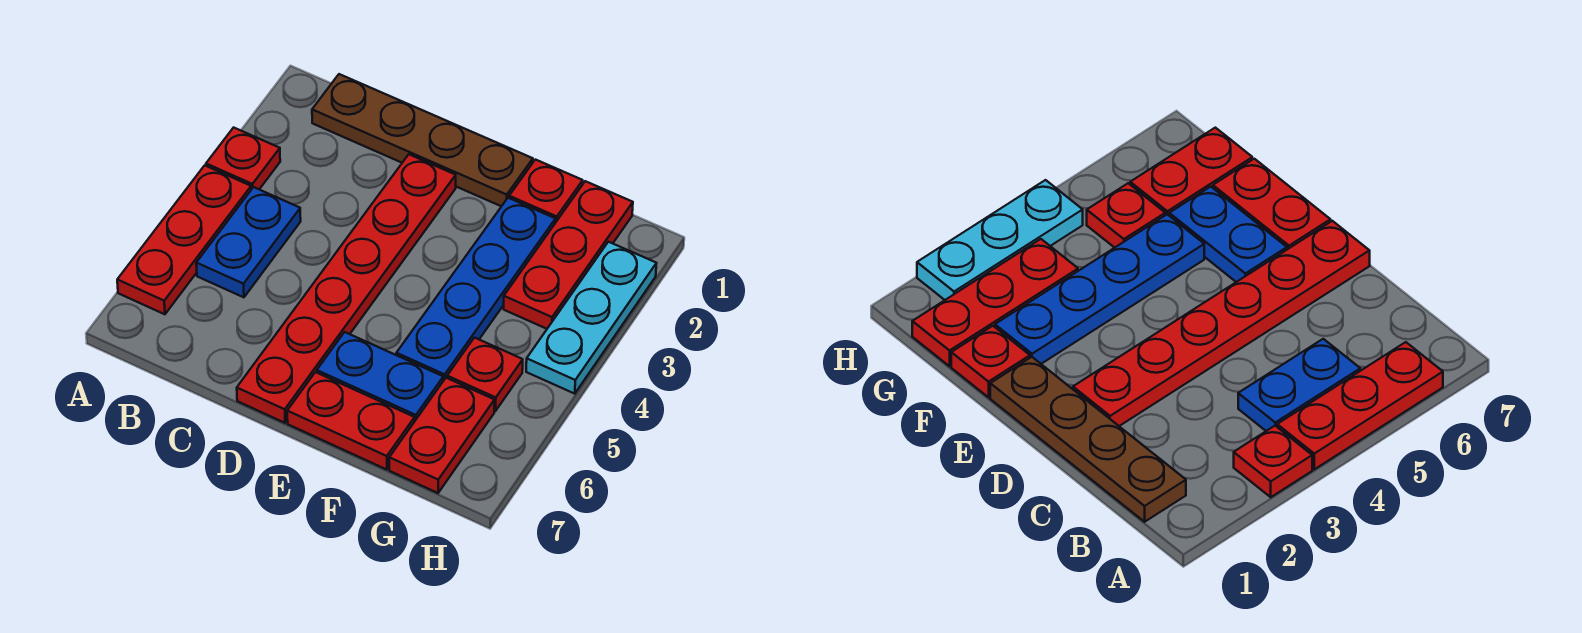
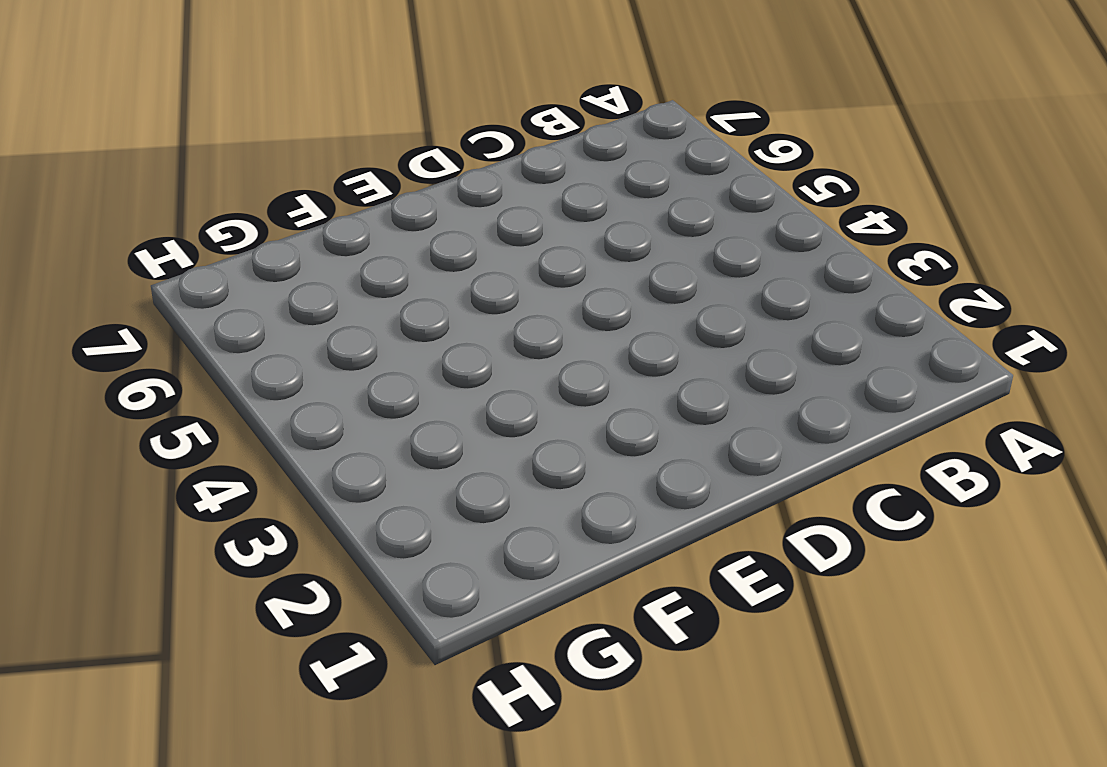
none -> red plate A3 level 1
none -> red plate A4:A6 level 1
none -> brown plate B1:E1 level 1

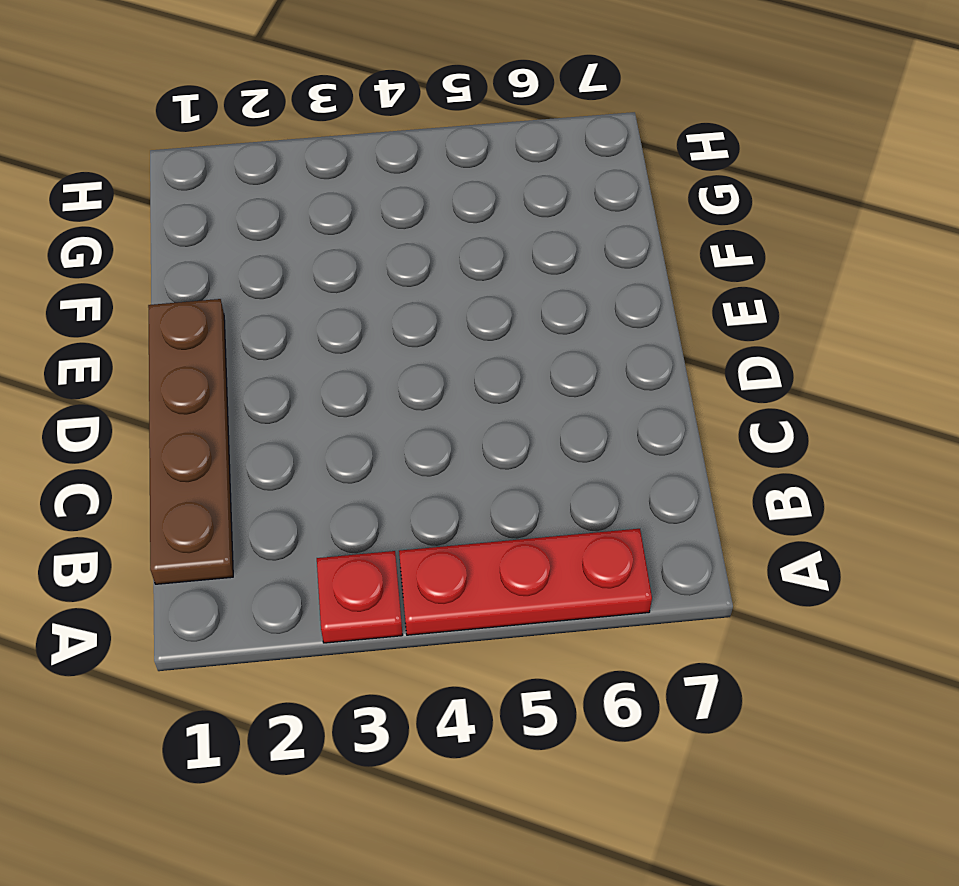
none -> blue plate B4:B5 level 1
none -> red plate D2:D7 level 1
none -> blue plate E6:F6 level 1

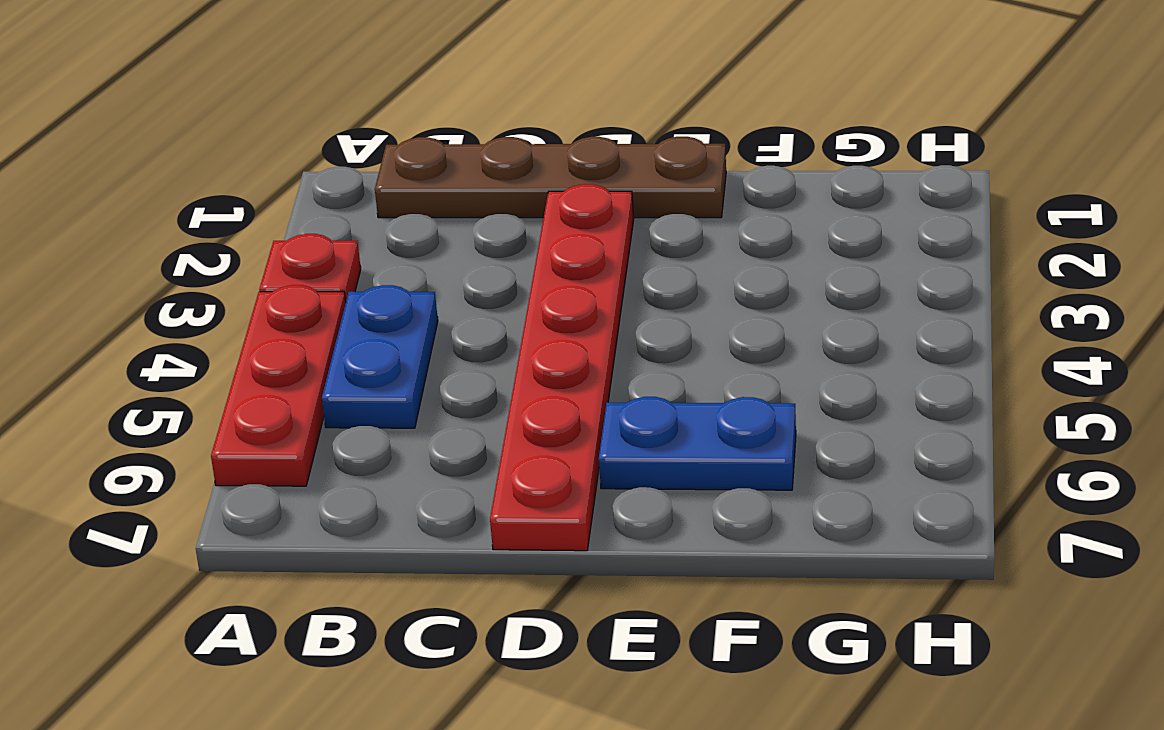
none -> red plate E7:F7 level 1
none -> red plate F1 level 1
none -> blue plate F2:F5 level 1

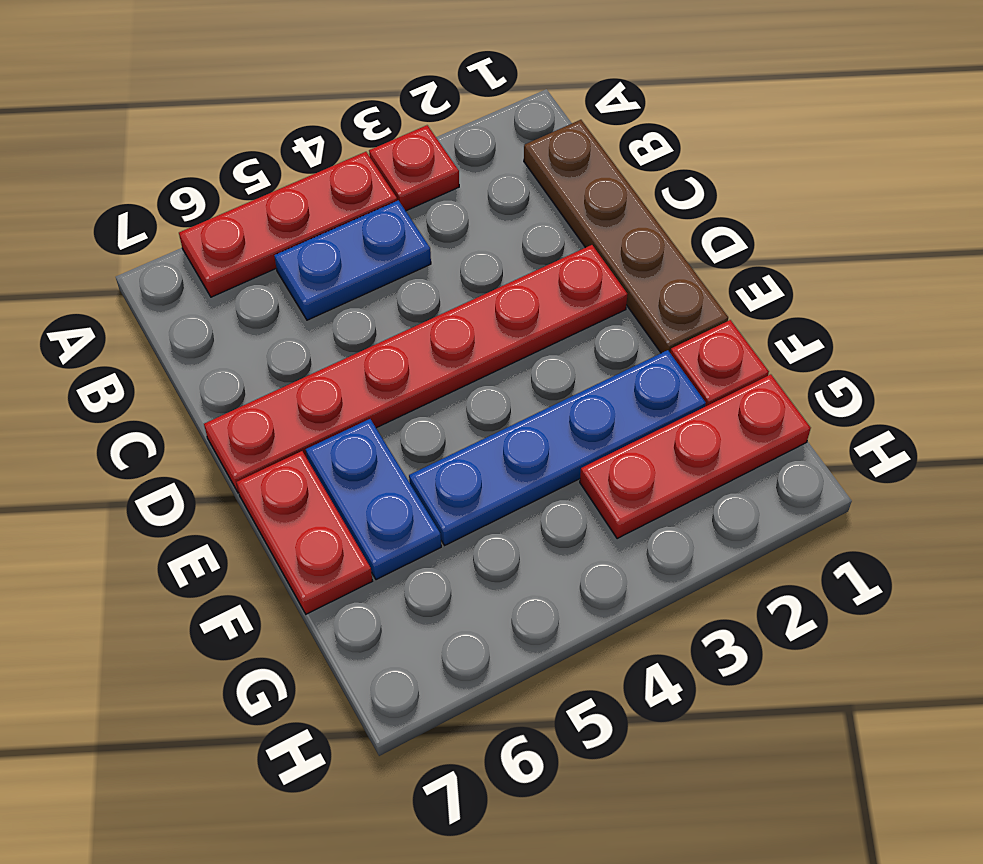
none -> red plate G5 level 1
none -> red plate G6:G7 level 1
none -> cyan plate H2:H4 level 1

